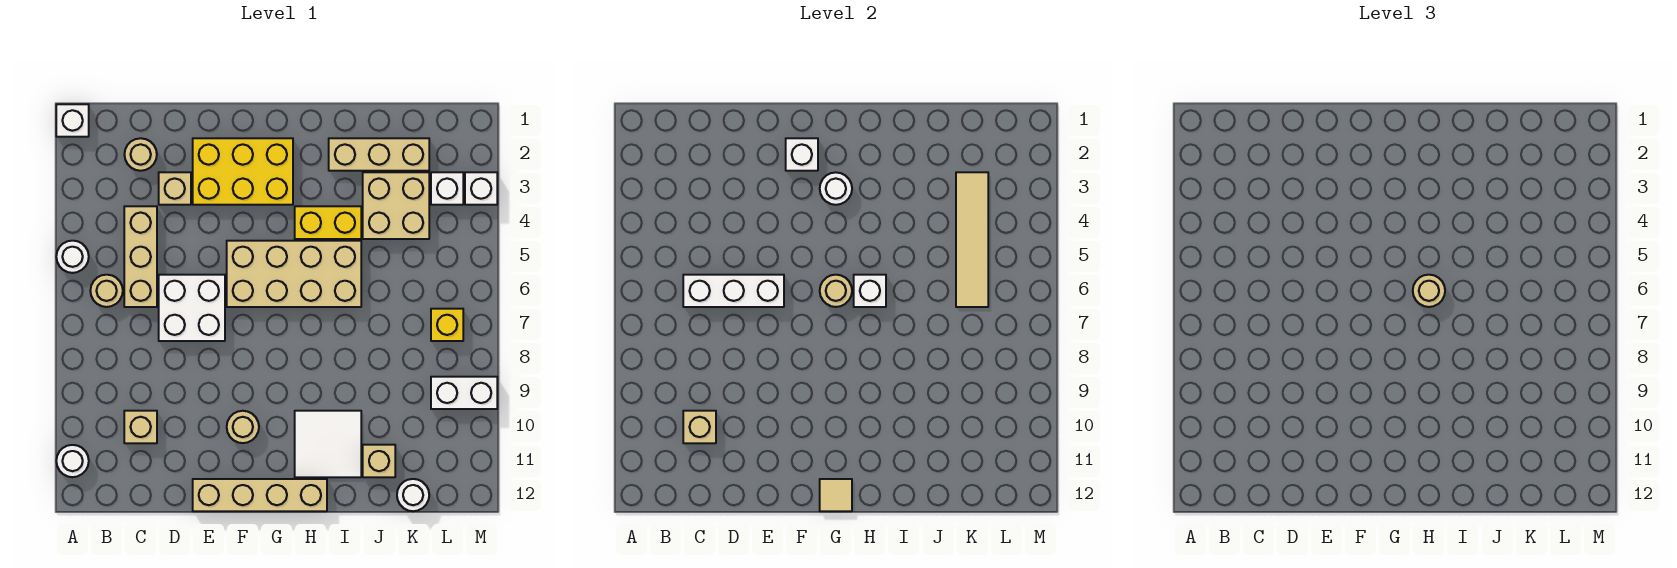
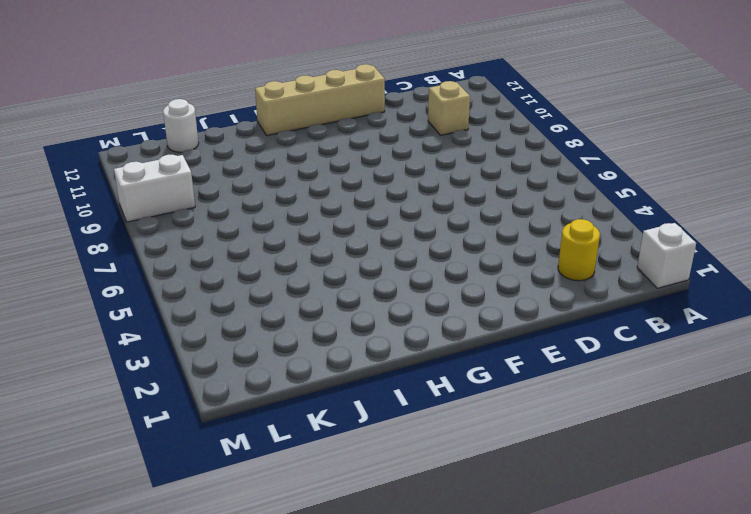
yellow round brick C2 level 1 -> tan round brick C2 level 1
none -> white round brick A5 level 1
none -> white round brick A11 level 1
none -> tan round brick B6 level 1
none -> tan brick C4:C6 level 1

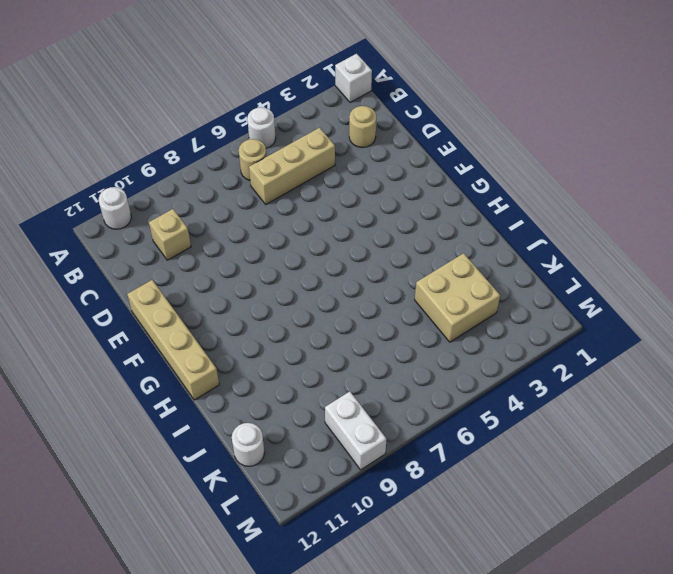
none -> tan brick D3 level 1
none -> white brick D6:E7 level 1
none -> yellow brick E2:G3 level 1
none -> tan brick F5:I6 level 1

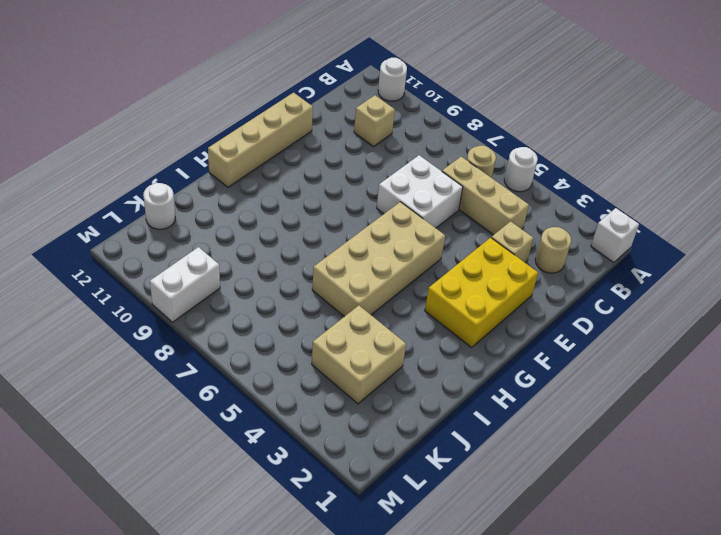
none -> tan round brick F10 level 1
none -> yellow brick H4:I4 level 1
none -> white tile H10:I11 level 1
none -> tan brick I2:K2 level 1

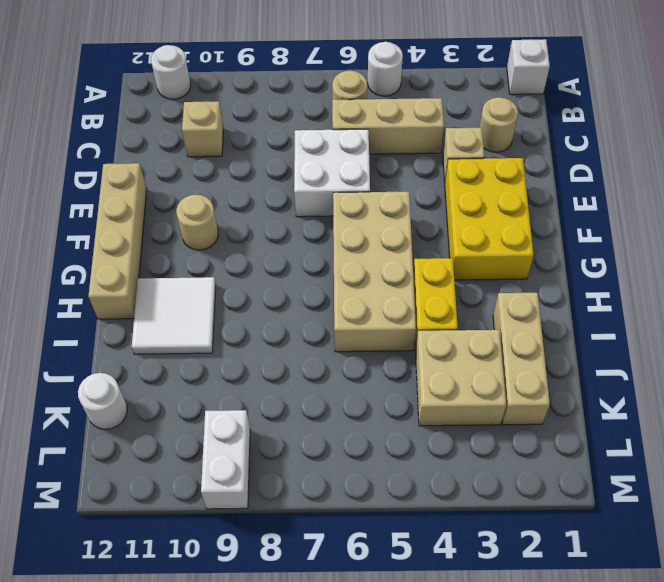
none -> tan brick J11 level 1
none -> white brick L3 level 1
none -> yellow brick L7 level 1
none -> white brick M3 level 1

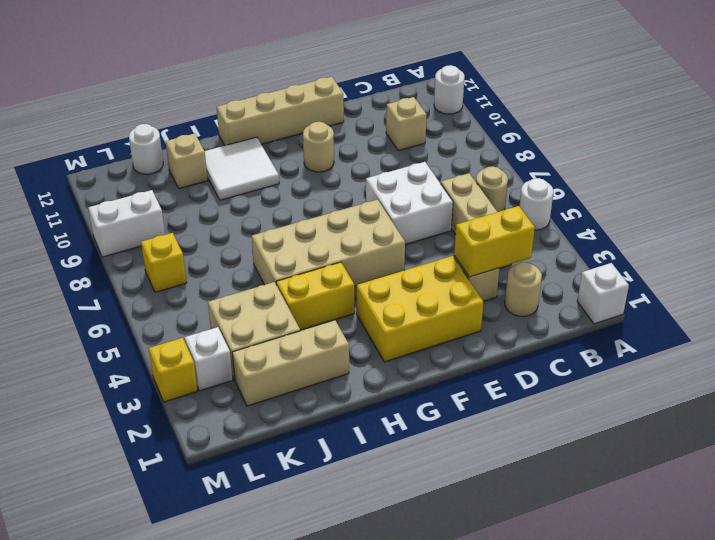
yellow brick C3:D3 level 2 -> none
yellow brick M3 level 1 -> white brick M3 level 1
none -> white brick C6:E6 level 2
none -> tan brick C10 level 2
none -> white brick F2 level 2
none -> white round brick G3 level 2

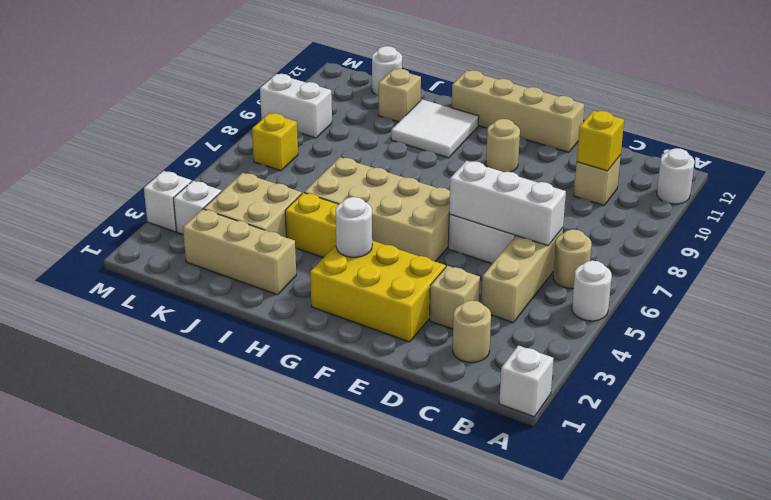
yellow brick C10 level 2 -> tan brick C10 level 2
none -> white brick F2 level 2
none -> tan round brick G6 level 2
none -> tan tile G12 level 2
none -> white brick H6 level 2

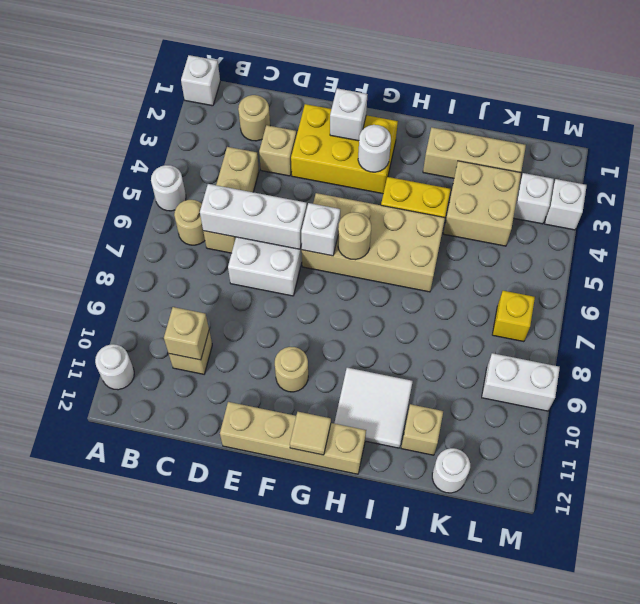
white brick F6 level 2 -> white brick H6 level 2
none -> tan tile K3:K6 level 2
none -> tan round brick H6 level 3

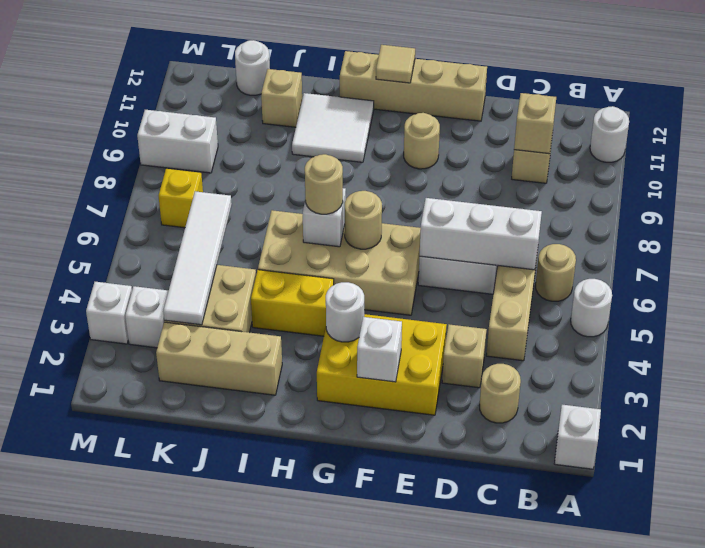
white tile K3:K6 level 2 -> tan tile K3:K6 level 2

